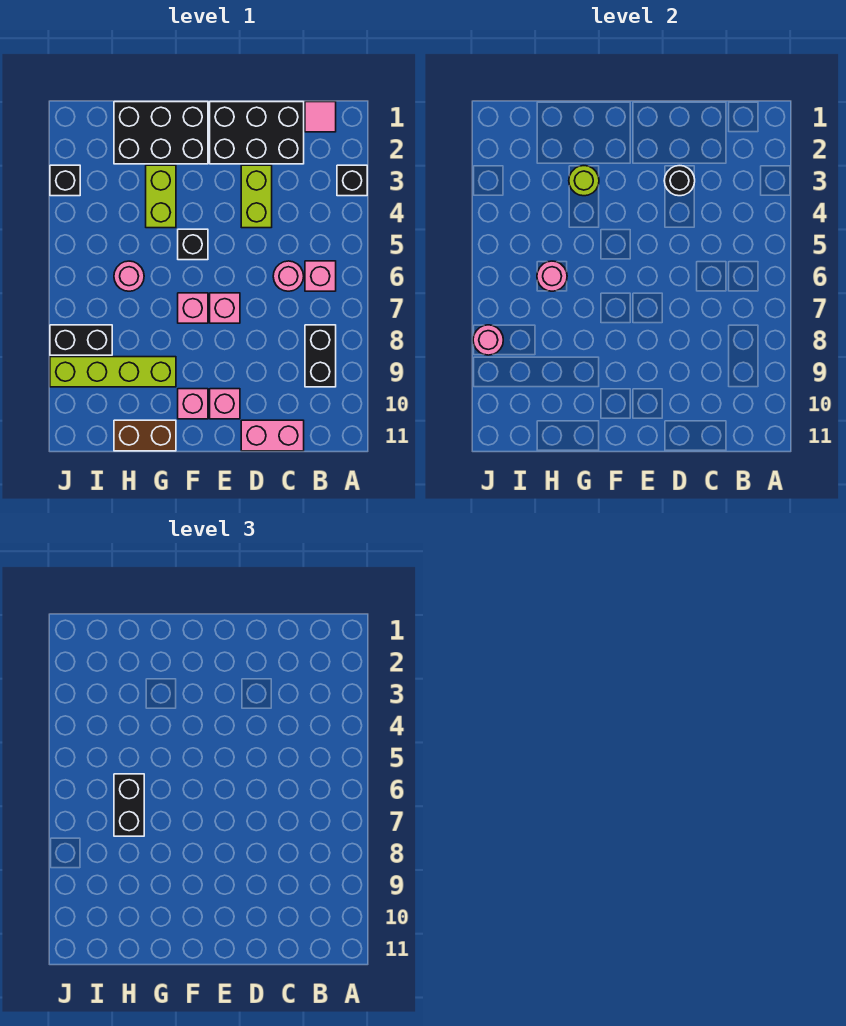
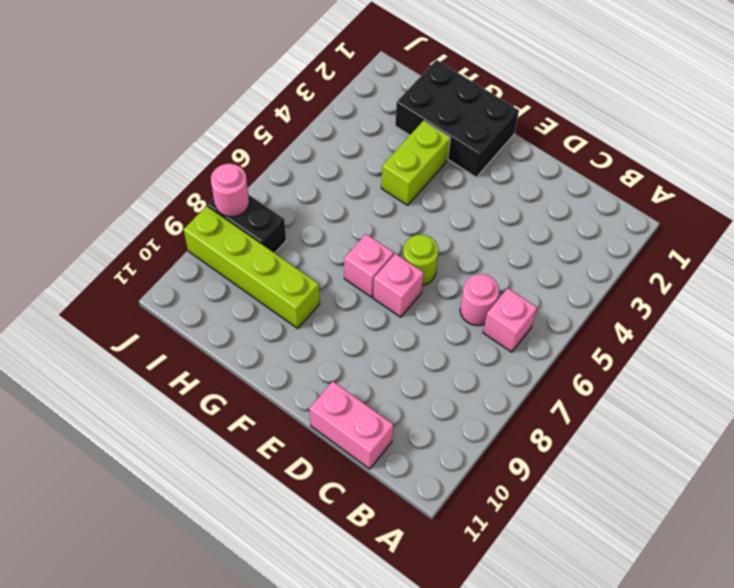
lime round brick E6 level 1 -> lime round brick G3 level 2
none -> black brick A3 level 1
none -> pink tile B1 level 1
none -> black brick B8:B9 level 1

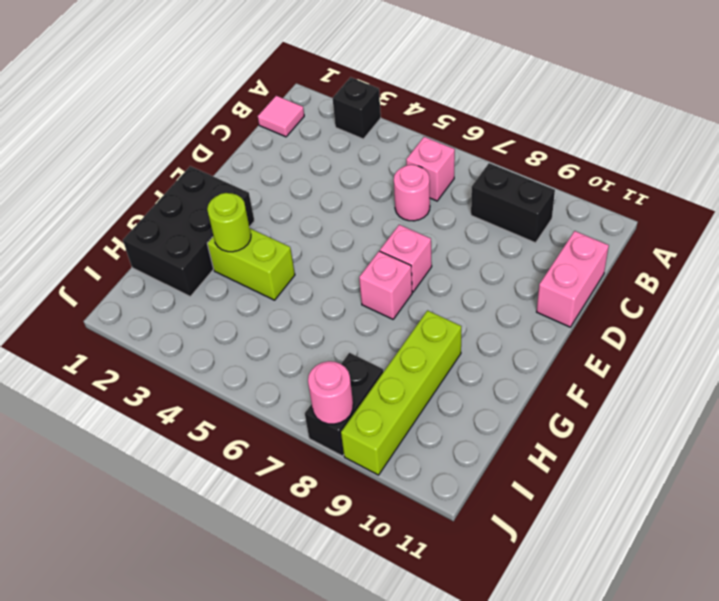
none -> black brick C1:E2 level 1
none -> lime brick D3:D4 level 1
none -> pink brick E10 level 1

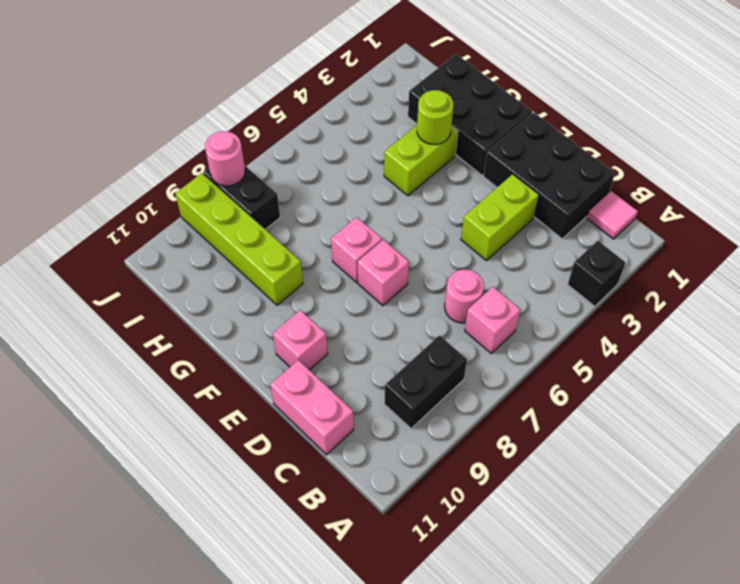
none -> black brick F5 level 1
none -> pink brick F10 level 1
none -> brown brick G11:H11 level 1

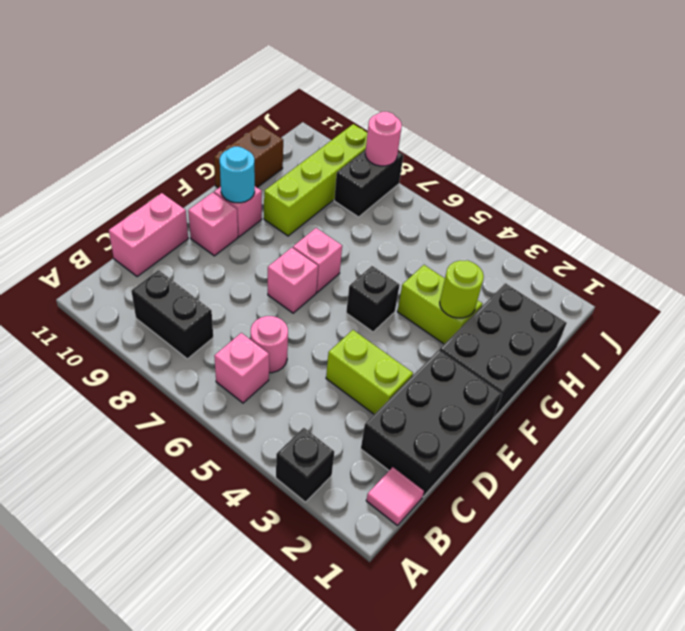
cyan round brick F10 level 2 -> none
none -> pink round brick H6 level 1
none -> black brick J3 level 1
none -> black round brick D3 level 2

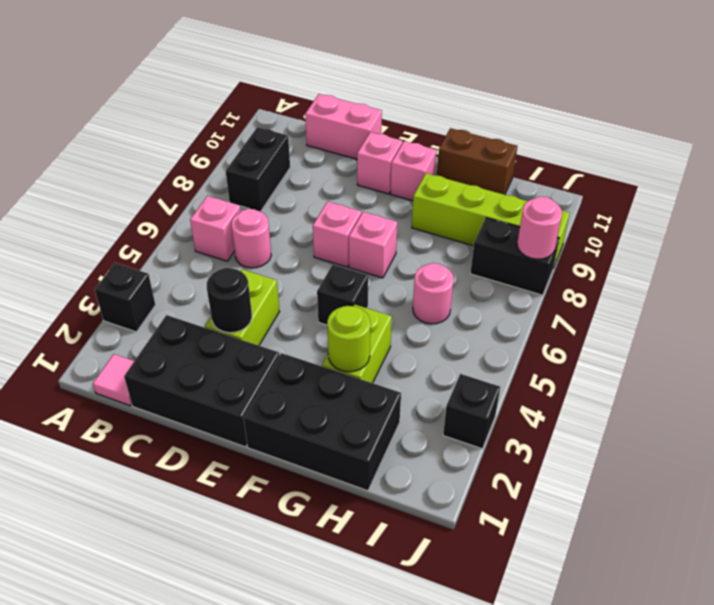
none -> pink round brick H6 level 2
none -> black brick H6:H7 level 3

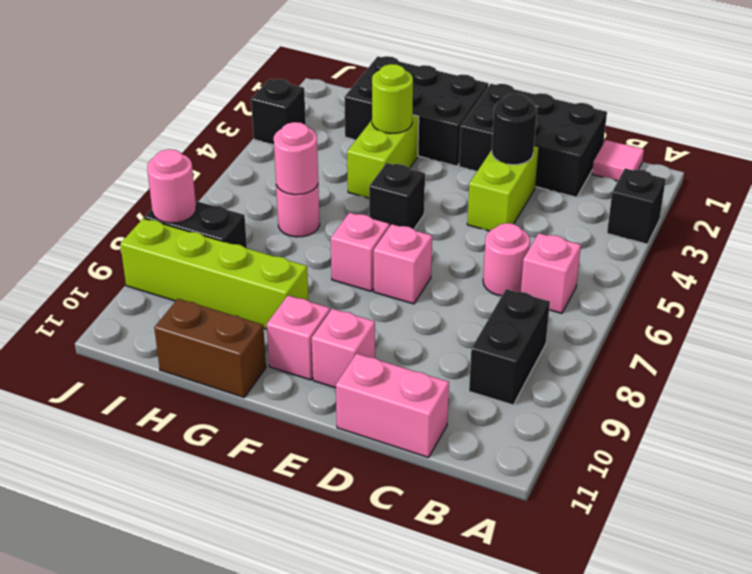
none -> black brick H6:H7 level 3

